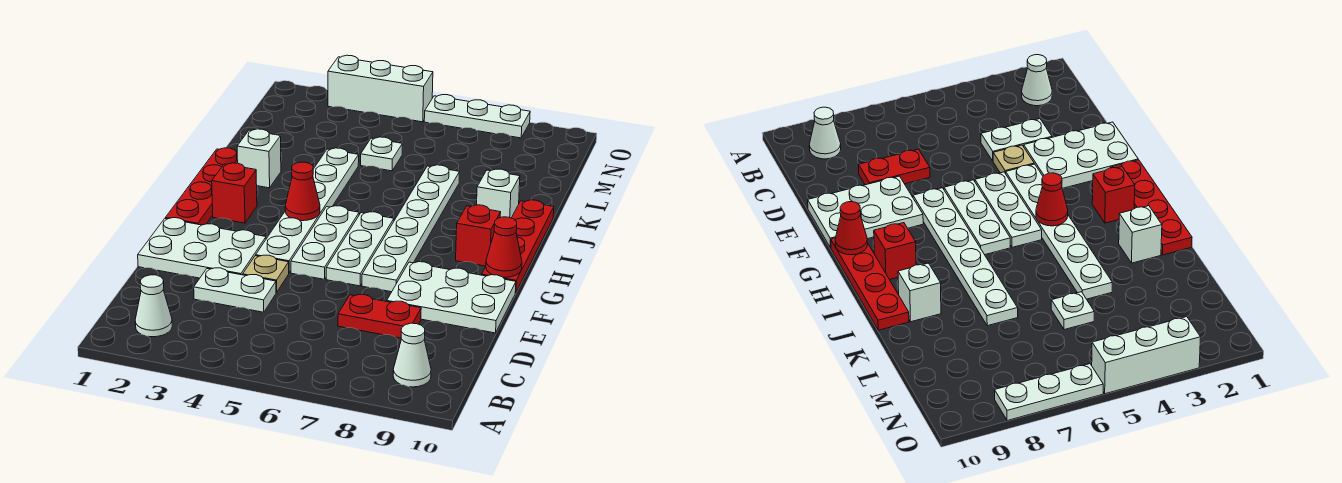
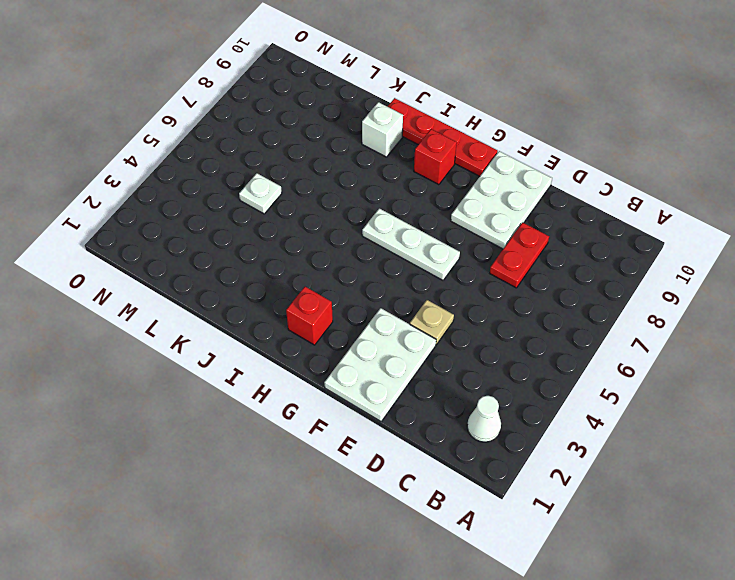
none -> white cone B9 level 1
none -> white plate D3:D4 level 1
none -> white plate F4:K4 level 1

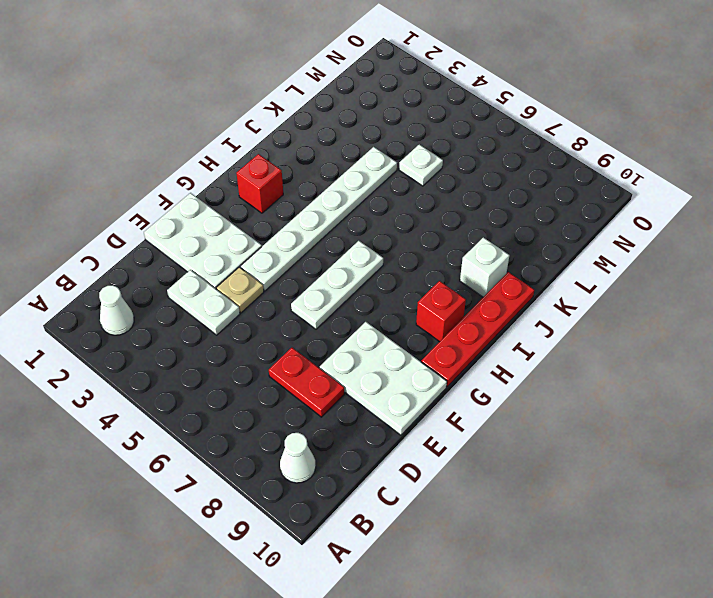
none -> white plate F5:H5 level 1
none -> white plate F7:K7 level 1
none -> red plate G1:J1 level 1

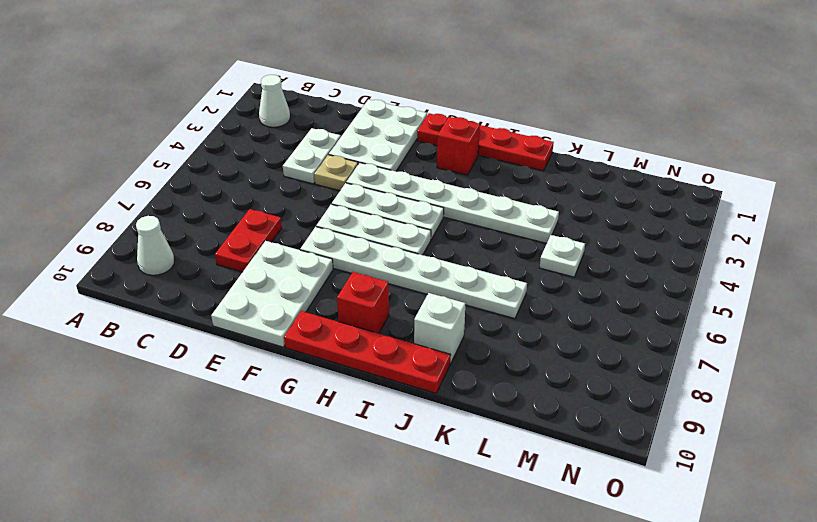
none -> white brick J2 level 1
none -> white brick O3:O5 level 1
none -> white plate O6:O8 level 1

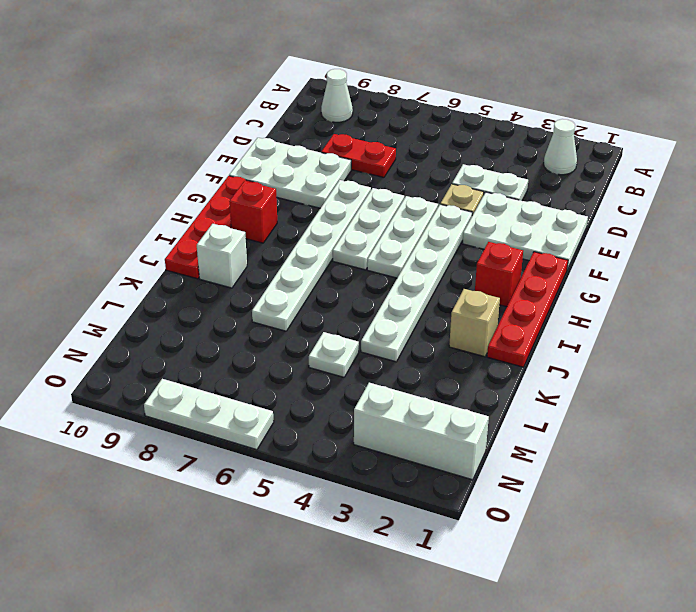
tan brick J2 level 1 -> white brick J2 level 1
white brick N1:N3 level 1 -> white brick O3:O5 level 1
none -> red cone G10 level 2
none -> red cone H4 level 2

